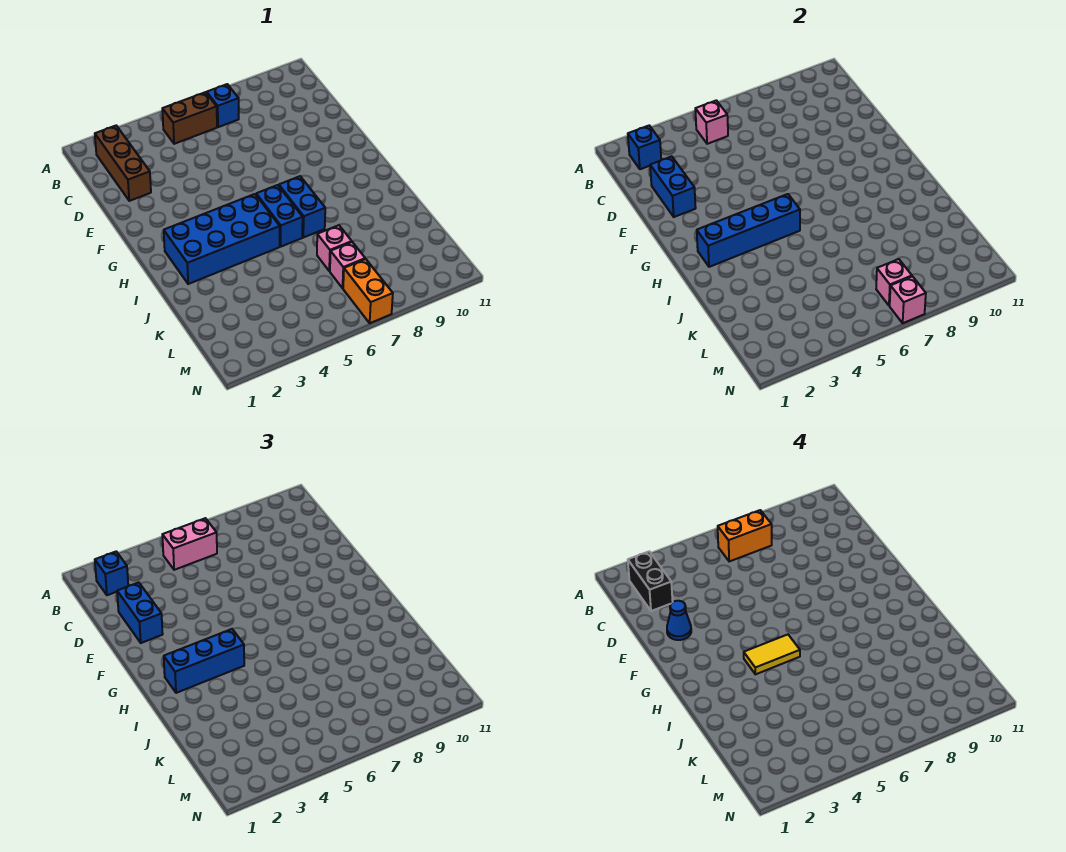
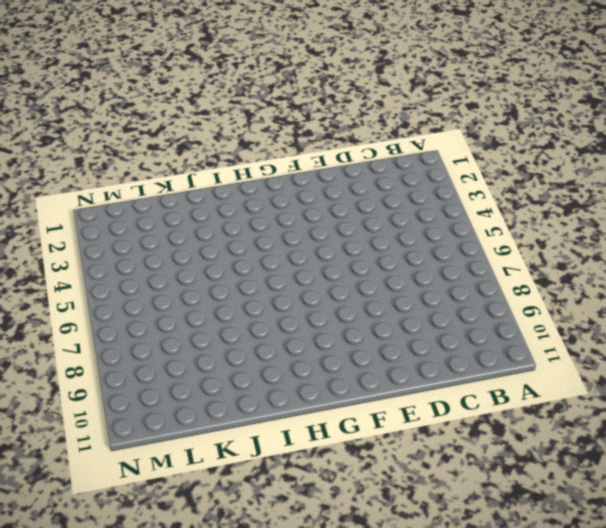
none -> brown brick B2:D2 level 1
none -> brown brick B5:B6 level 1
none -> blue brick B7 level 1

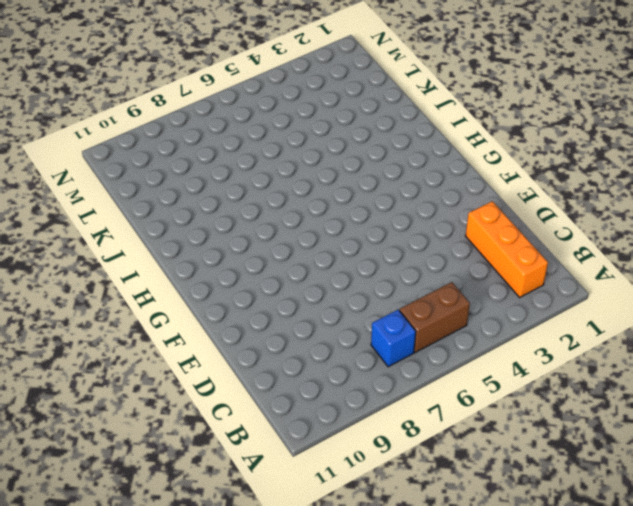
orange brick B2:D2 level 1 -> brown brick B2:D2 level 1
none -> blue brick H2:I5 level 1
none -> blue brick H6:I6 level 1
none -> blue brick H7:I7 level 1

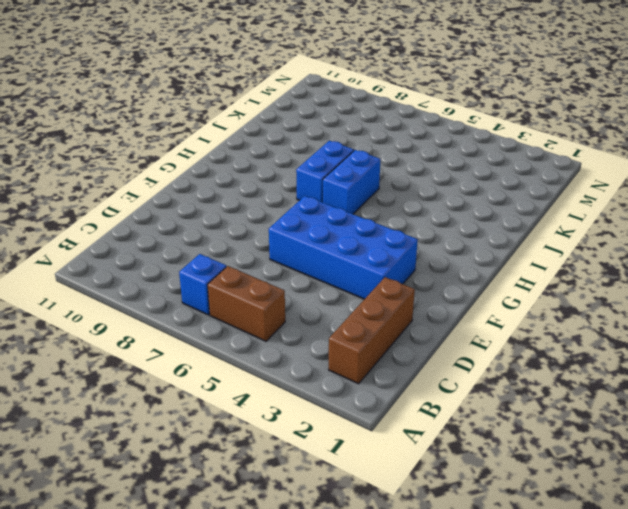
blue brick E3:F6 level 1 -> blue brick H2:I5 level 1
none -> pink brick K7 level 1
none -> pink brick L7 level 1
none -> orange brick M7:N7 level 1

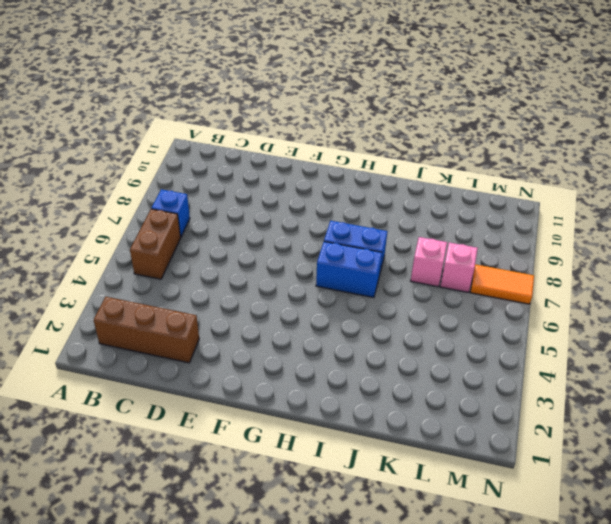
orange tile M7:N7 level 1 -> orange brick M7:N7 level 1
none -> blue brick H2:I5 level 1
none -> blue brick B2 level 2
none -> pink brick B5 level 2

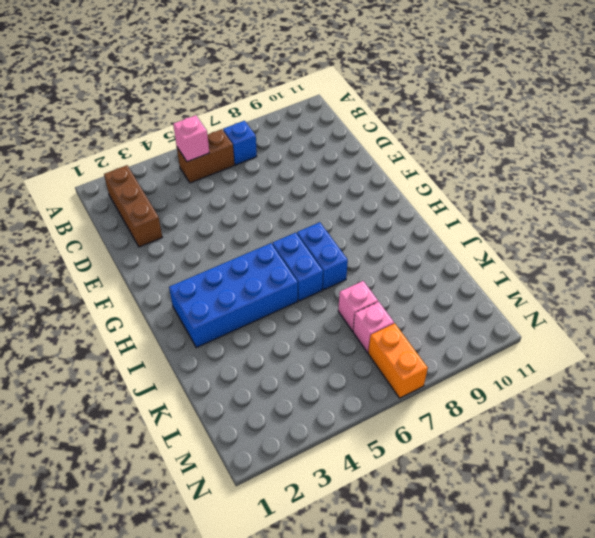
none -> blue brick B2 level 2
none -> blue brick D2:E2 level 2
none -> blue brick H2:H5 level 2

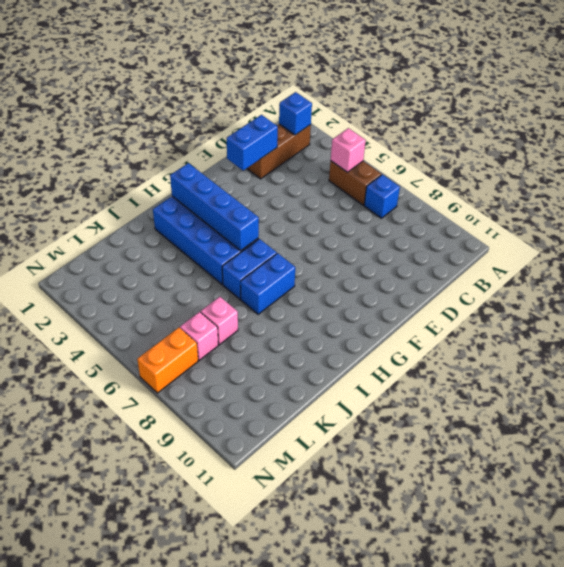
none -> pink brick M7 level 2
none -> pink brick N7 level 2
none -> blue brick B2 level 3

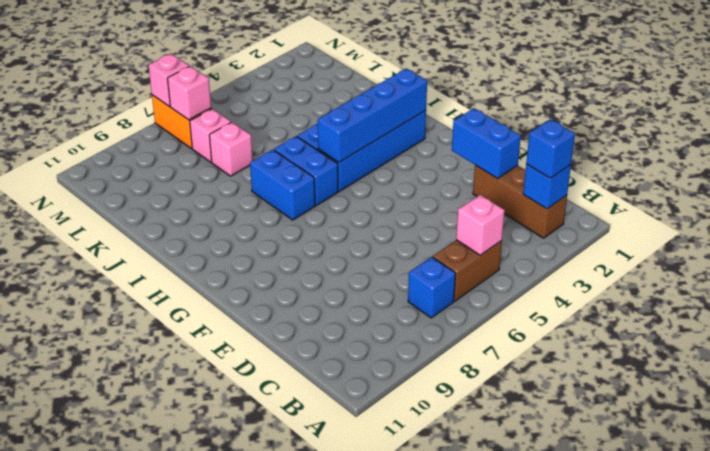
none -> pink brick B5:B6 level 3
none -> blue brick D2:E2 level 3
none -> blue brick H2:H4 level 3

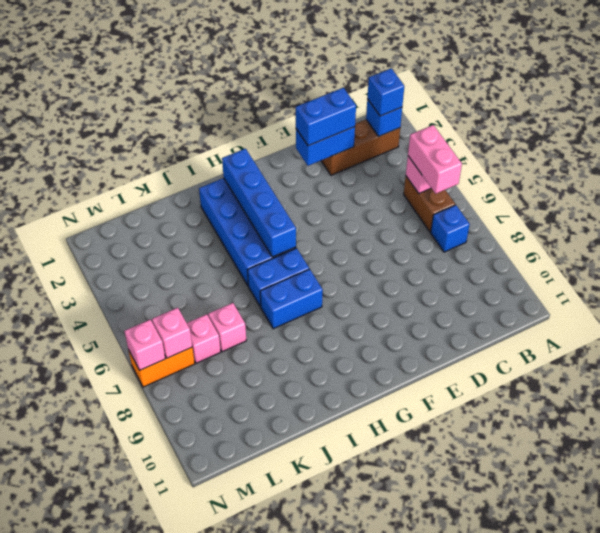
none -> blue brick H2:H4 level 3
none -> black brick B2:C2 level 4
none -> orange brick B6:B7 level 4

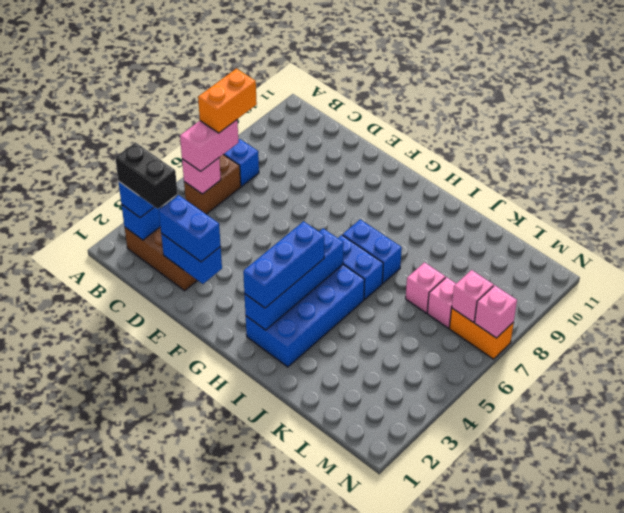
none -> blue cone E2 level 4
none -> yellow tile H4:H5 level 4

